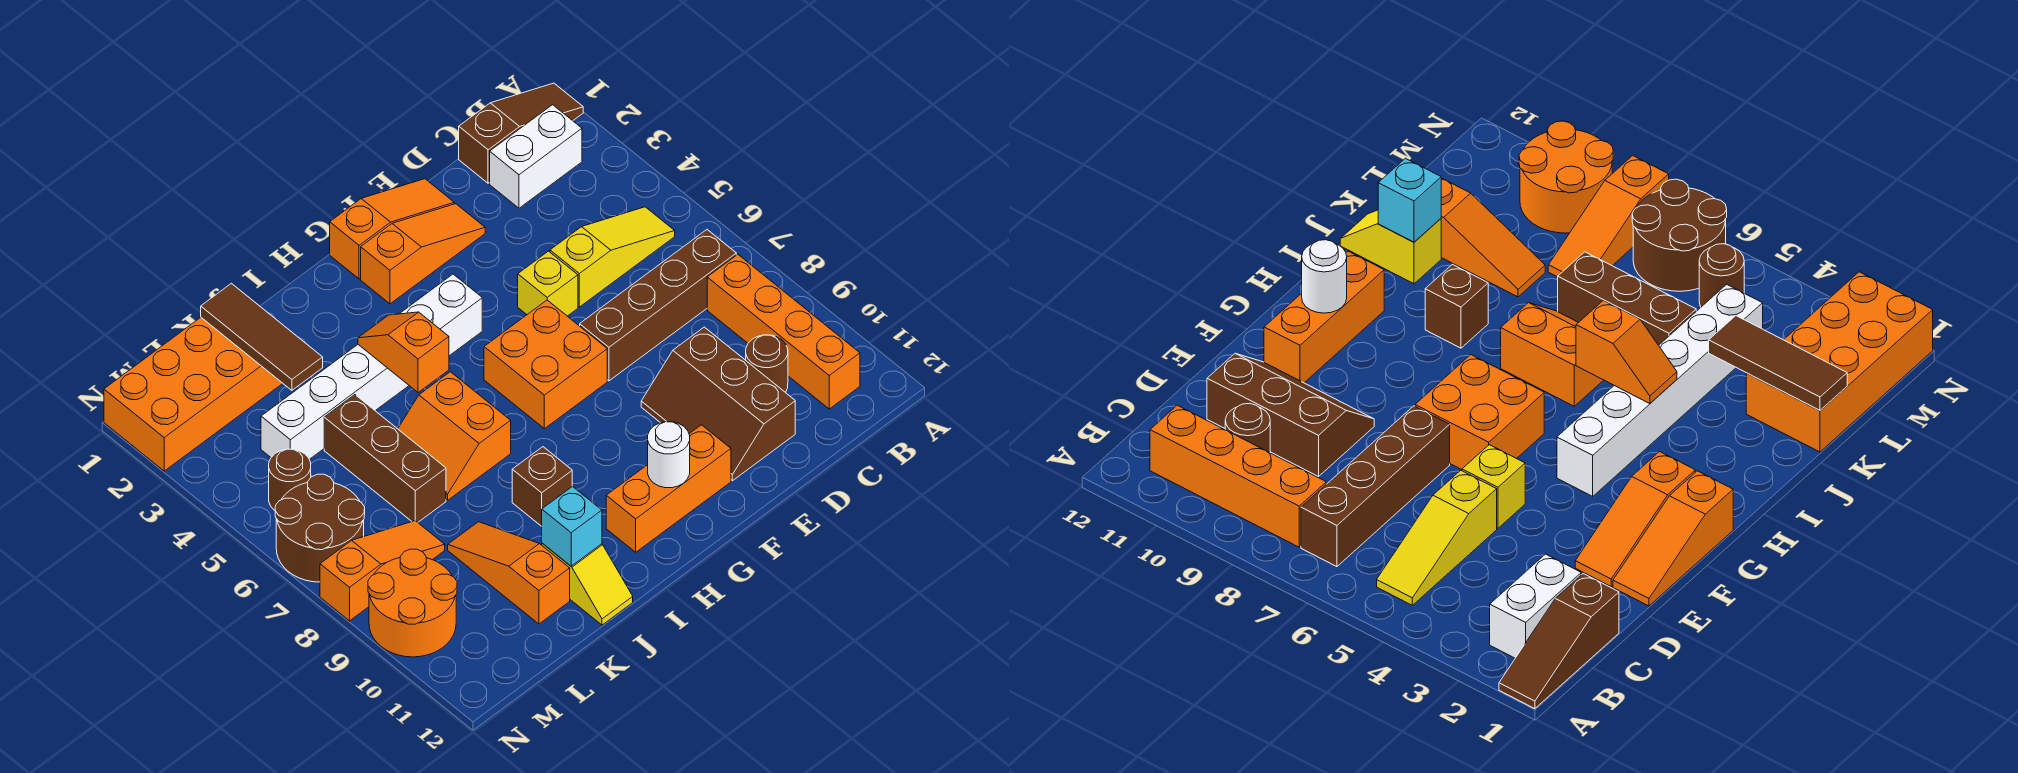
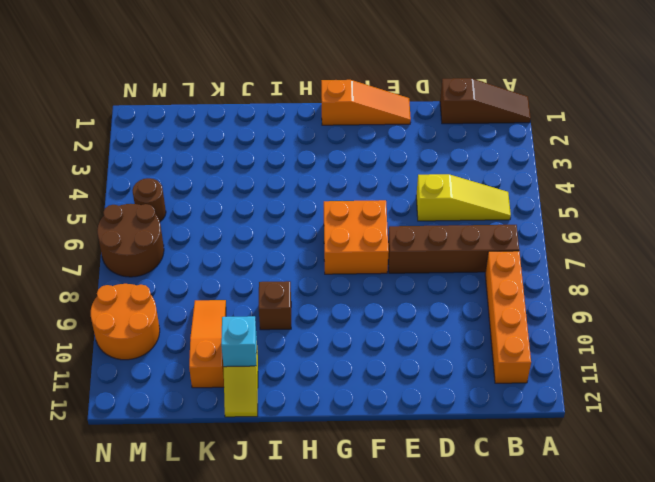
none -> white brick B2:C2 level 1
none -> brown round brick C10 level 1
none -> brown slope D9:E11 level 1 top D

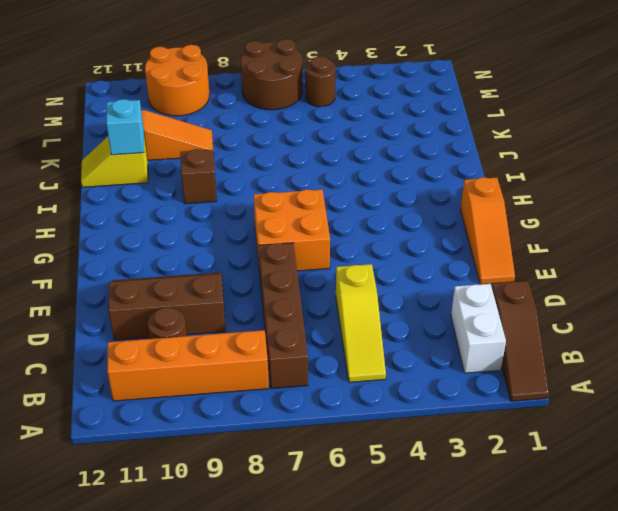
none -> orange slope E2:G2 level 1 top G
none -> yellow brick E5 level 1
none -> orange brick F11:H11 level 1

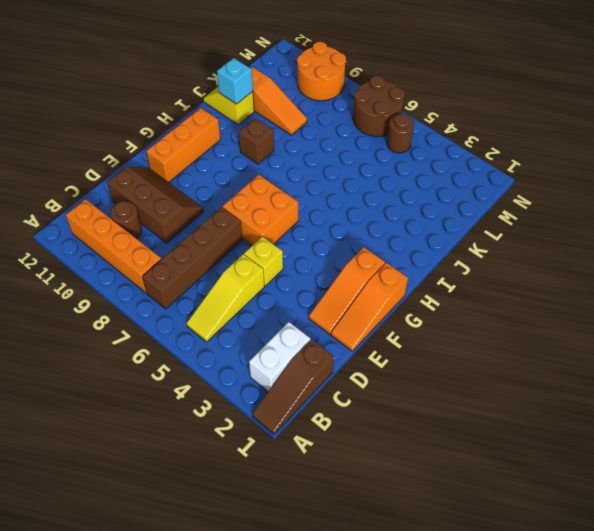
none -> white brick G4:L4 level 1
none -> orange slope I6:J7 level 1 top I
none -> orange brick K1:N2 level 1

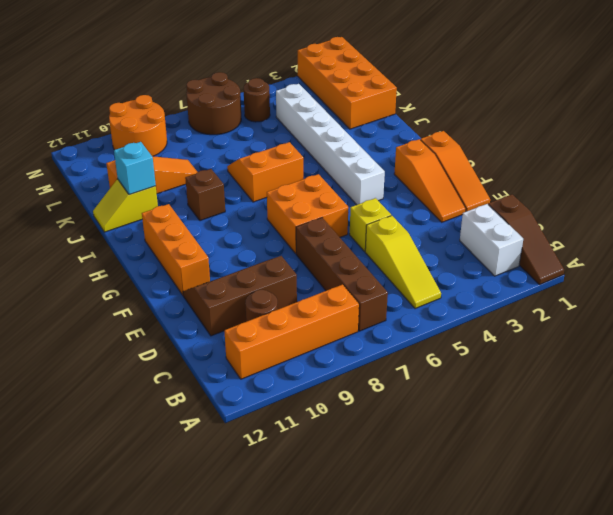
none -> brown brick K5:K7 level 1
none -> orange slope L8:N8 level 1 top N
none -> white round brick G11 level 2

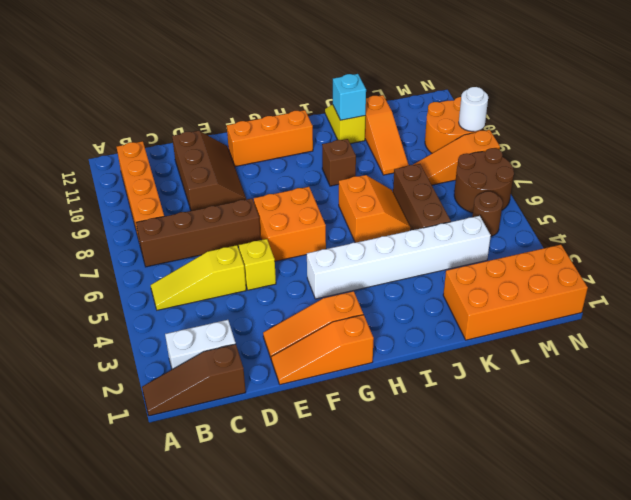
white round brick N9 level 2 -> white round brick G11 level 2
none -> brown round brick C10 level 1
none -> orange slope I4:I5 level 2 top 5
none -> brown tile K1:K3 level 2

